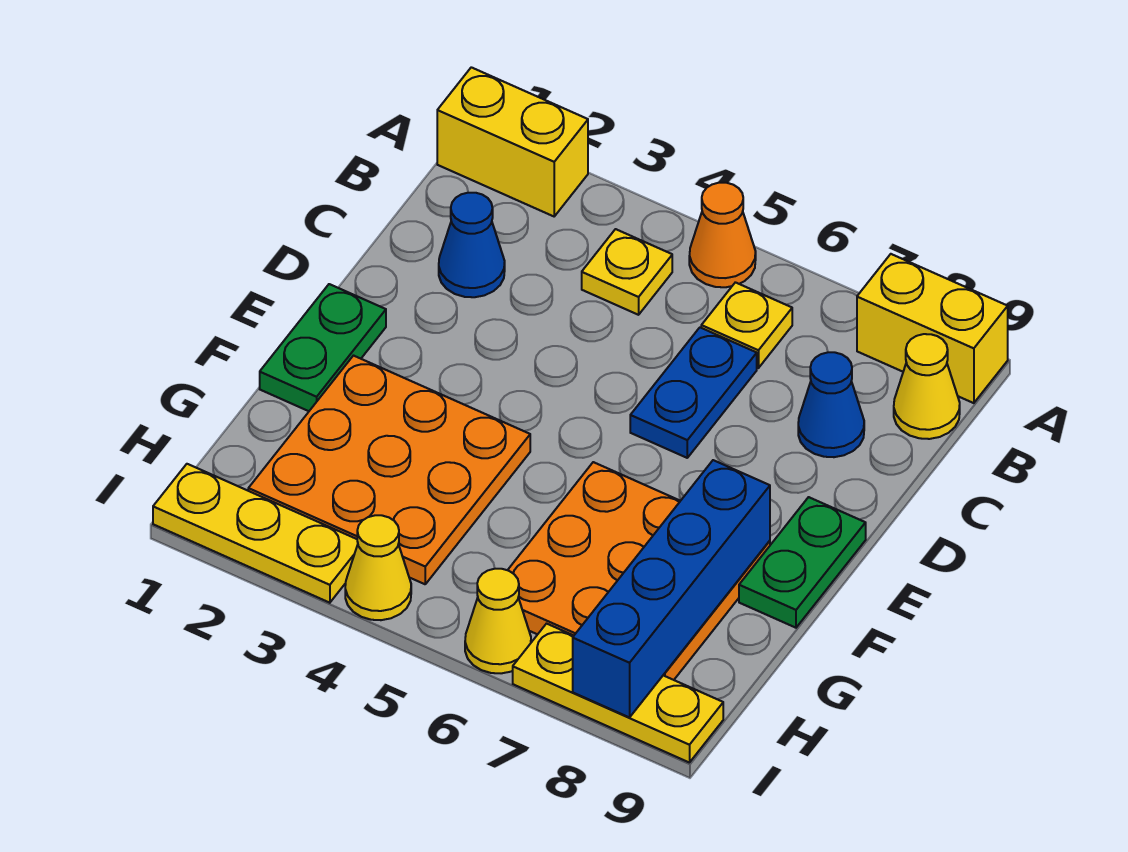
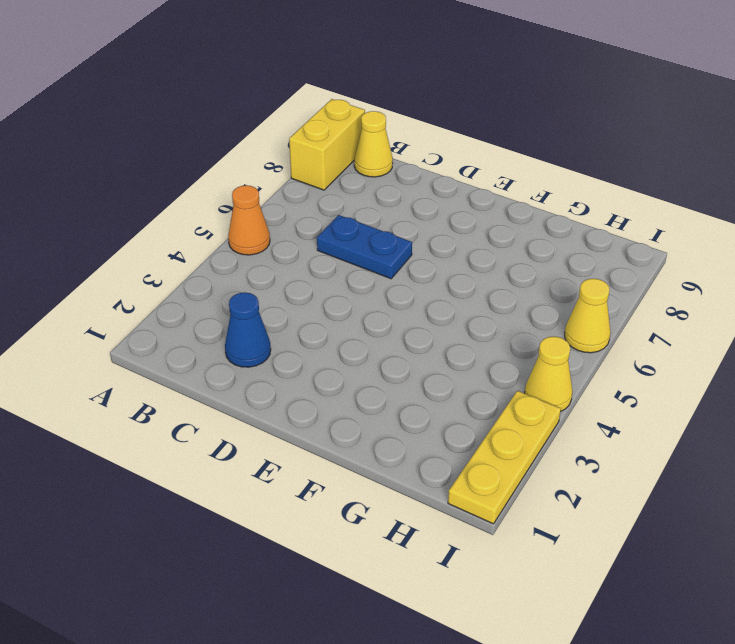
none -> yellow brick A1:A2 level 1
none -> yellow plate B4 level 1
none -> yellow plate B6 level 1

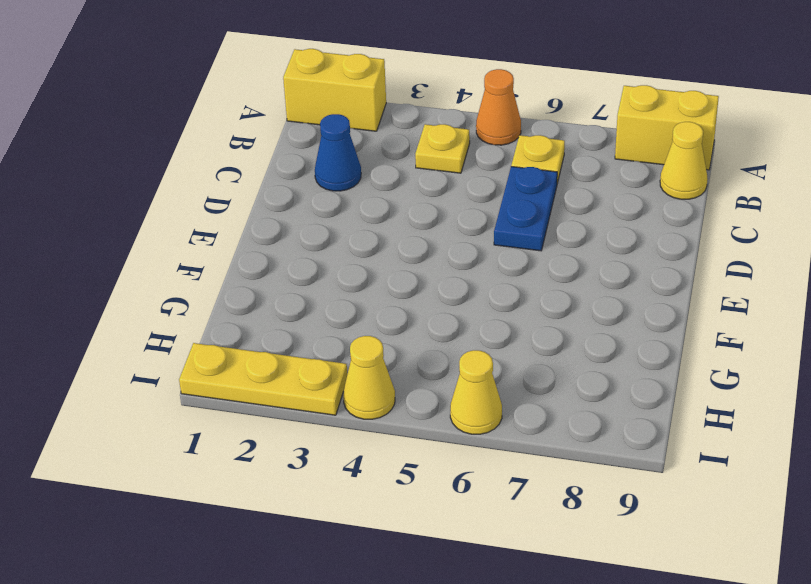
none -> blue cone C8 level 1
none -> green plate E1:F1 level 1
none -> green plate E9:F9 level 1

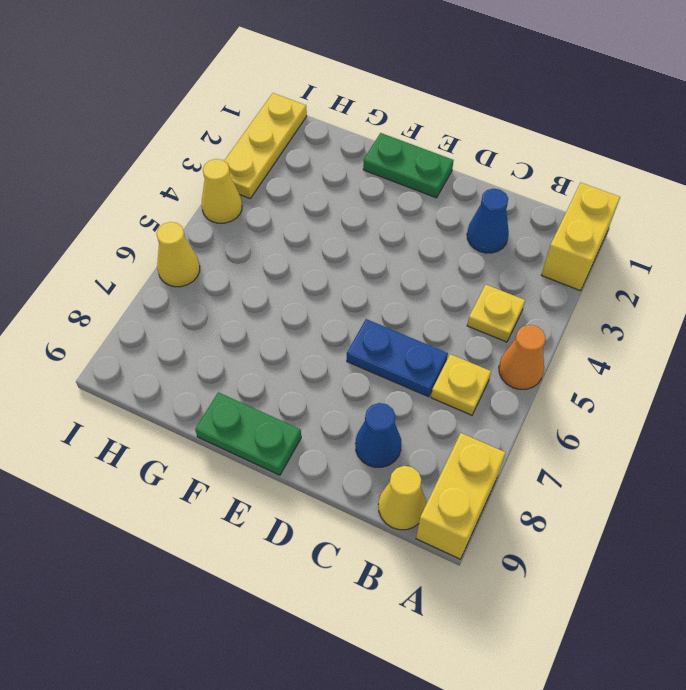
none -> orange plate F2:H4 level 1
none -> orange plate F6:H8 level 1
none -> yellow plate I7:I9 level 1

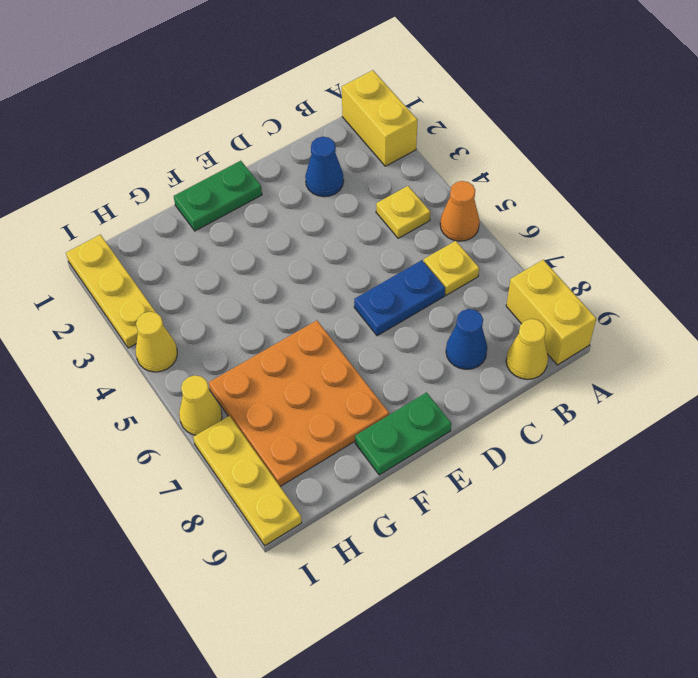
none -> orange plate F2:H4 level 1
none -> blue brick F8:I8 level 2

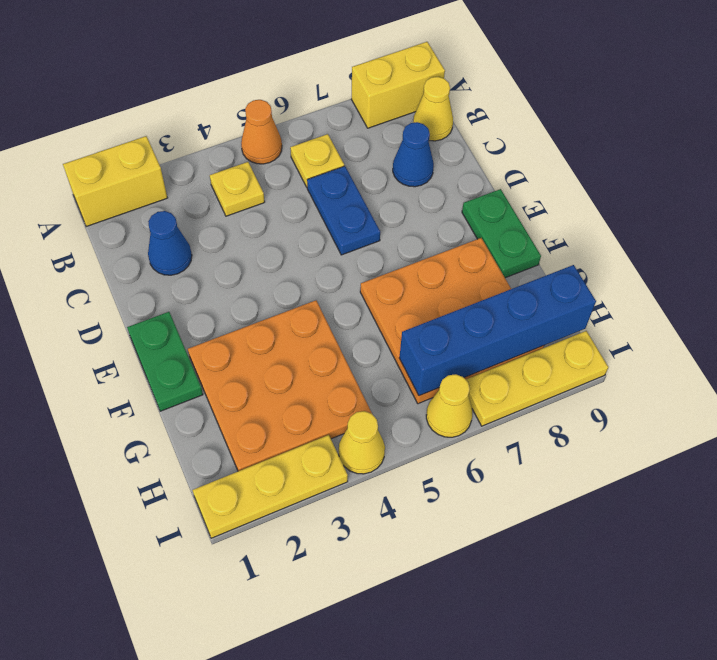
blue brick H6:H9 level 2 -> blue brick F8:I8 level 2

